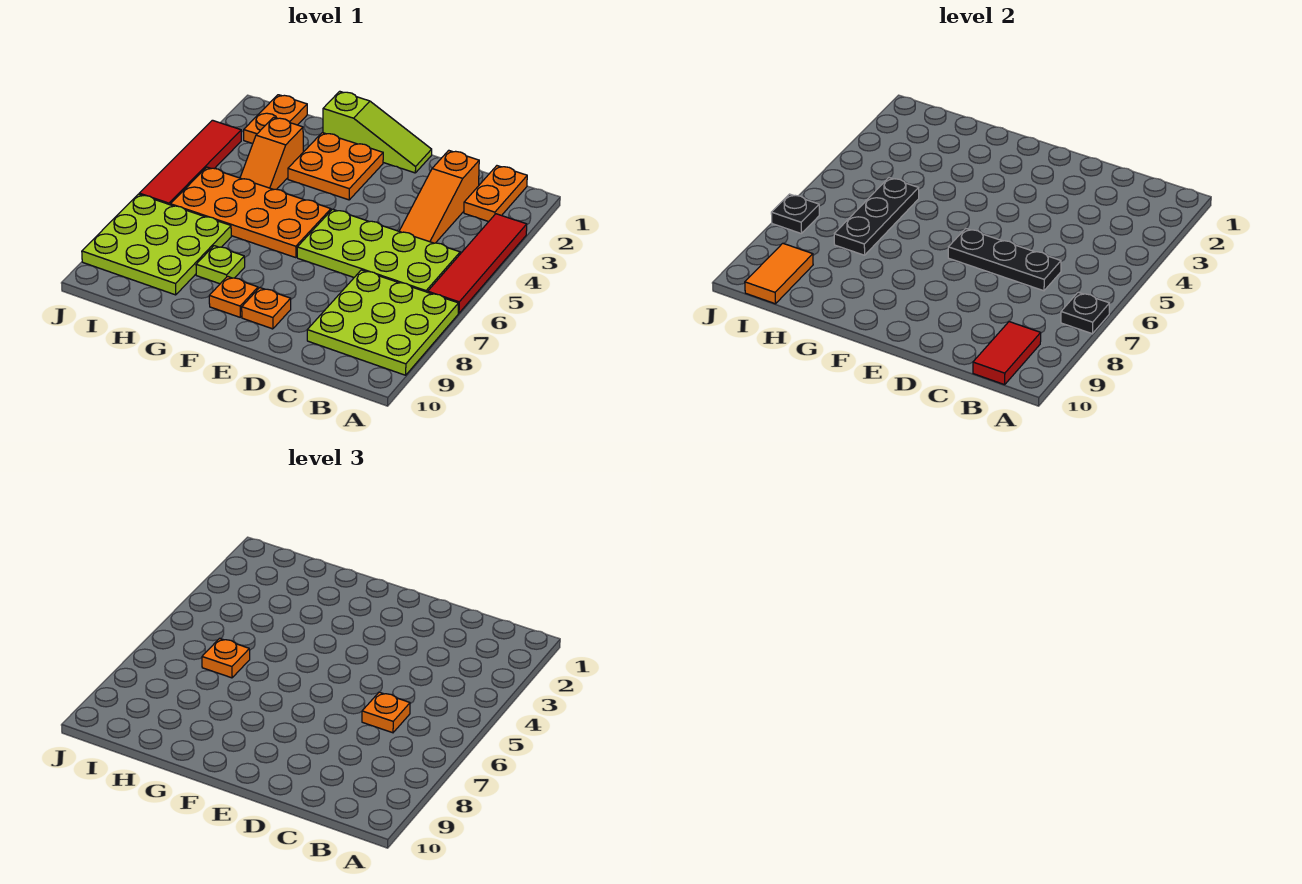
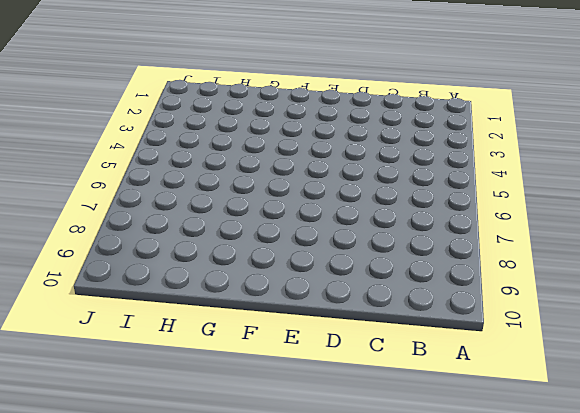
none -> red tile A3:A6 level 1
none -> lime plate A7:C9 level 1
none -> orange plate B1:B2 level 1

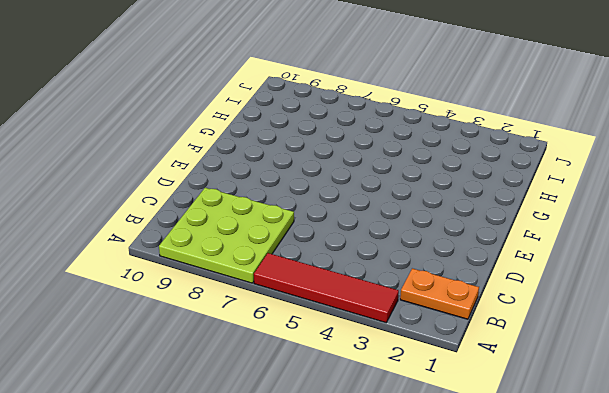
none -> lime plate B5:E6 level 1
none -> orange slope C2:C4 level 1 top 2
none -> lime slope E1:G1 level 1 top G

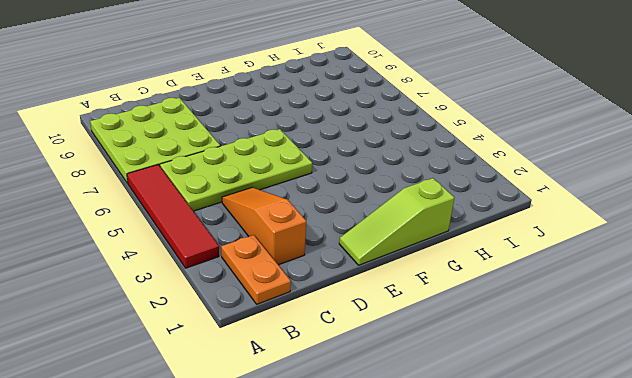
none -> orange plate E9 level 1
none -> orange plate F2:G3 level 1
none -> orange plate F5:I6 level 1

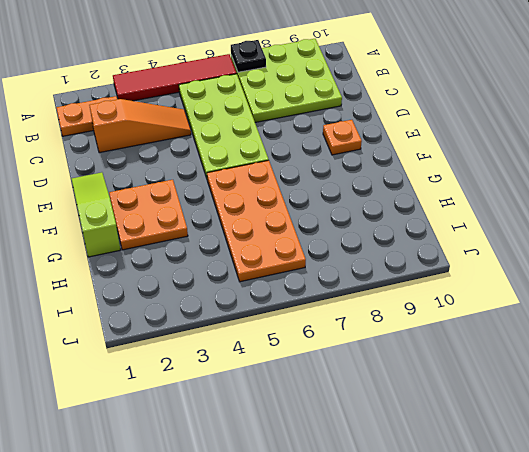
none -> orange plate F9 level 1
none -> lime plate G8 level 1
none -> orange slope H3:H4 level 1 top 3

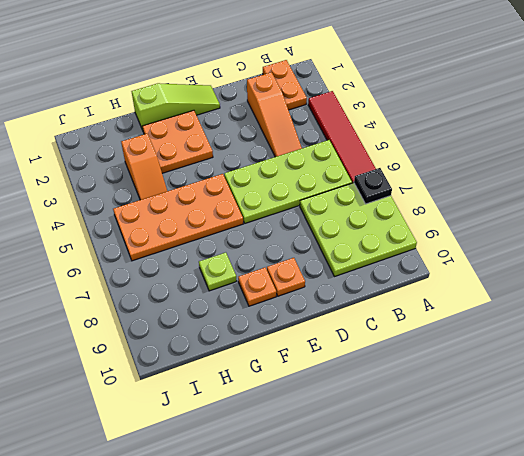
none -> lime plate H7:J9 level 1
none -> orange plate I1:I2 level 1
none -> red tile J3:J6 level 1

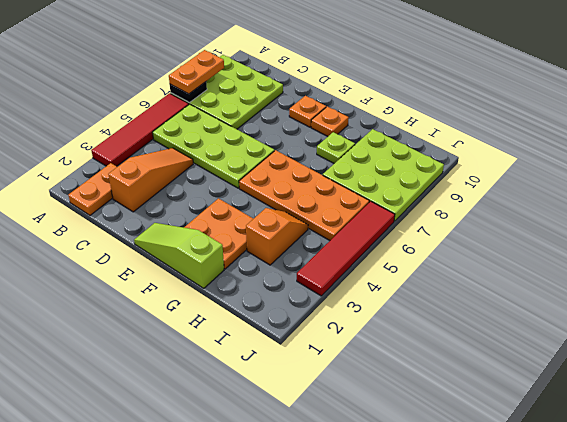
orange plate A7:A8 level 3 -> orange plate I1:I2 level 1
none -> red tile B9:B10 level 2
none -> black plate C6:E6 level 2
none -> black plate H5:H7 level 2

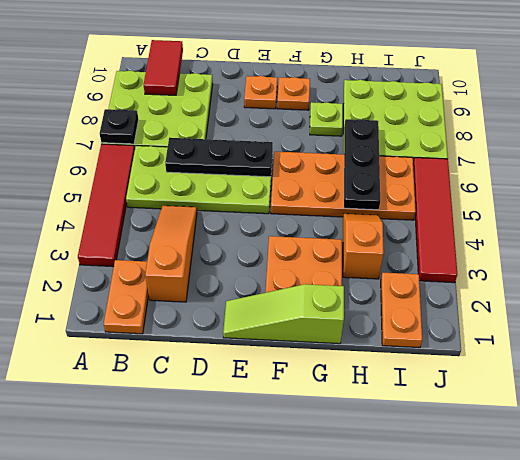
none -> orange tile I9:I10 level 2
none -> black plate J7 level 2
none -> orange plate C6 level 3

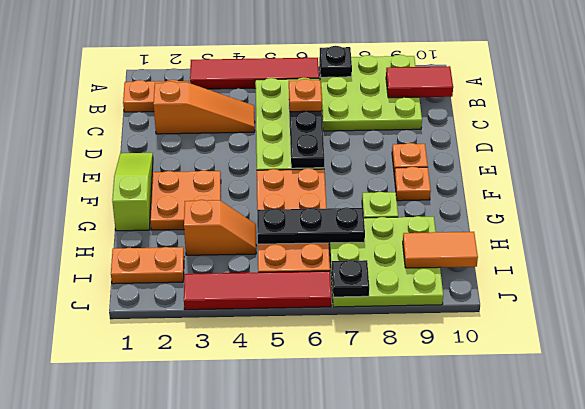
none -> orange plate H6 level 3

